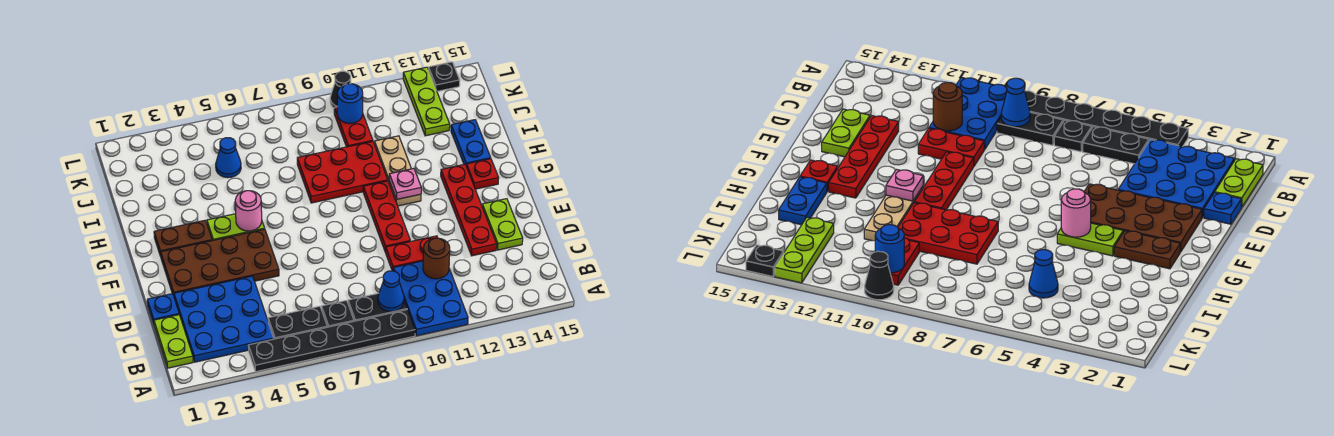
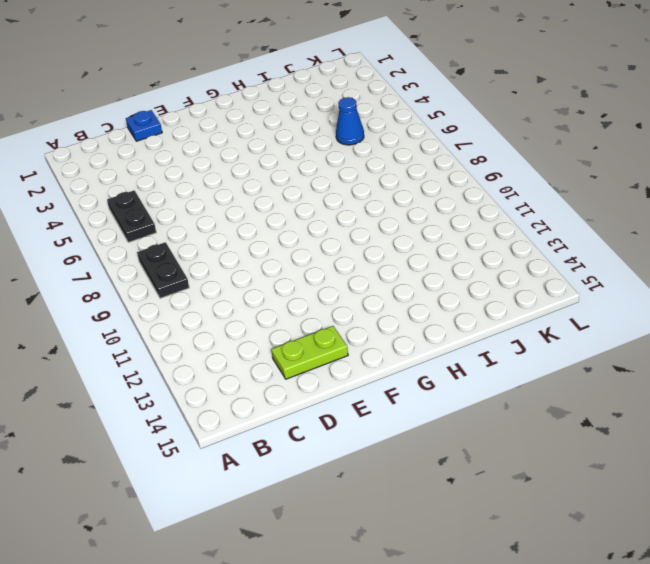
none -> black plate A4:A9 level 1
none -> blue plate A10:C11 level 1
none -> lime plate B1:C1 level 1

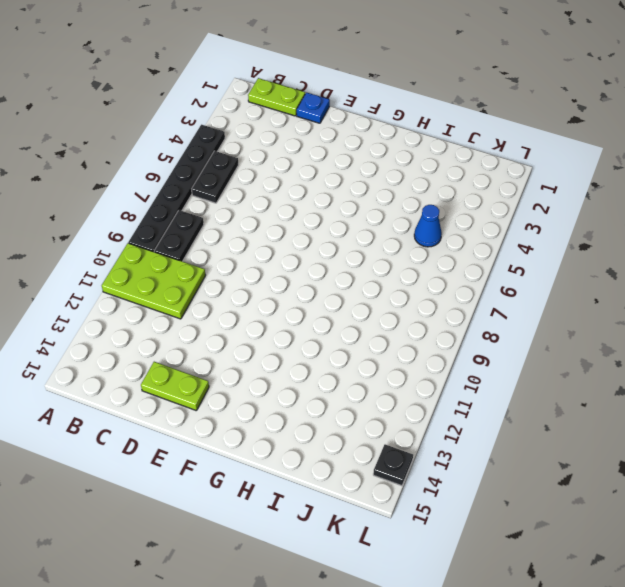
lime plate A10:C11 level 1 -> blue plate A10:C11 level 1
none -> blue plate B2:D4 level 1
none -> black plate B7 level 1
none -> red plate D10:D11 level 1

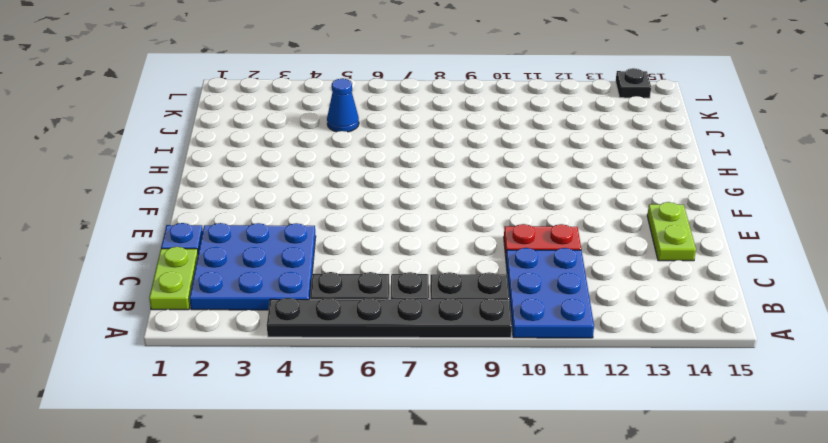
none -> red plate D13:G13 level 1
none -> brown plate E2:F5 level 1
none -> red plate E10:G10 level 1

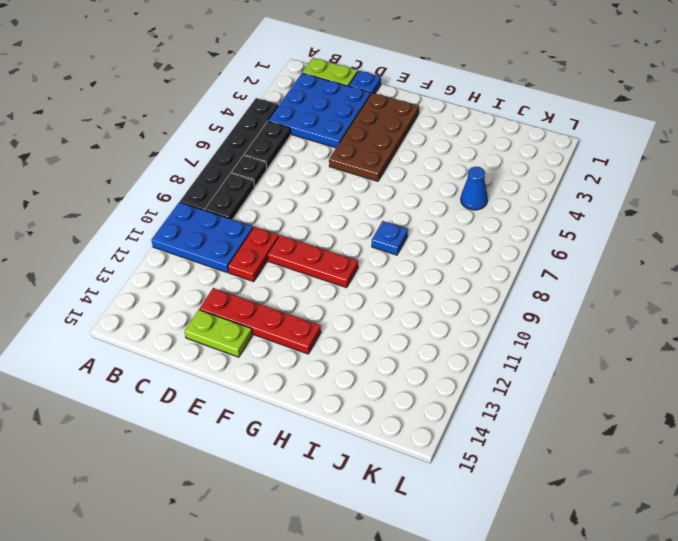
blue plate H8 level 1 -> red plate H8:I10 level 1
none -> brown plate G2:G3 level 1
none -> lime plate G4:G5 level 1
none -> tan plate G11:I11 level 1

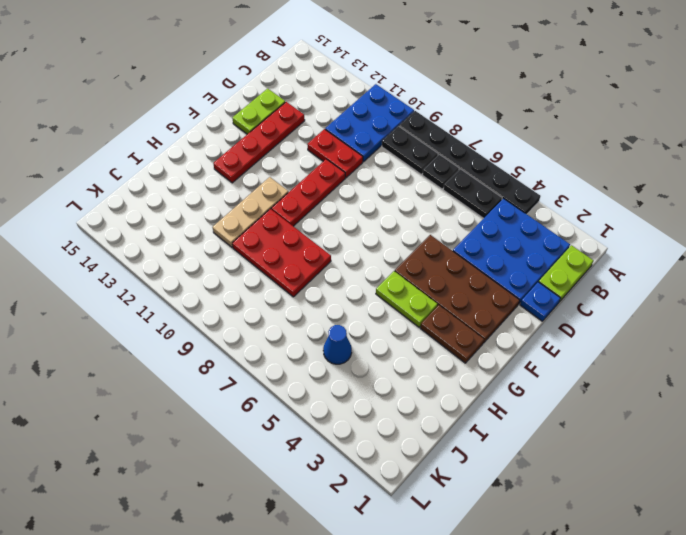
none -> red plate G14 level 1
none -> blue plate H14:I14 level 1
none -> red plate J10:K10 level 1

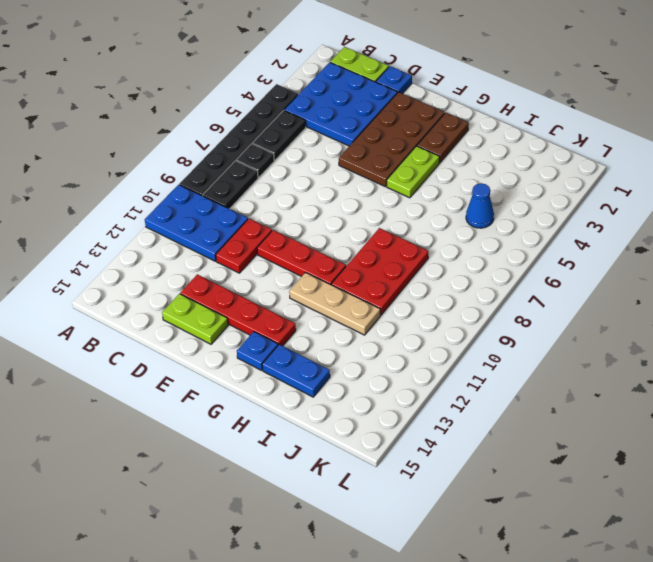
blue plate G14 level 1 -> red plate G14 level 1
none -> red plate J10:K10 level 1
none -> lime plate J13:L13 level 1
none -> black cone L10 level 1

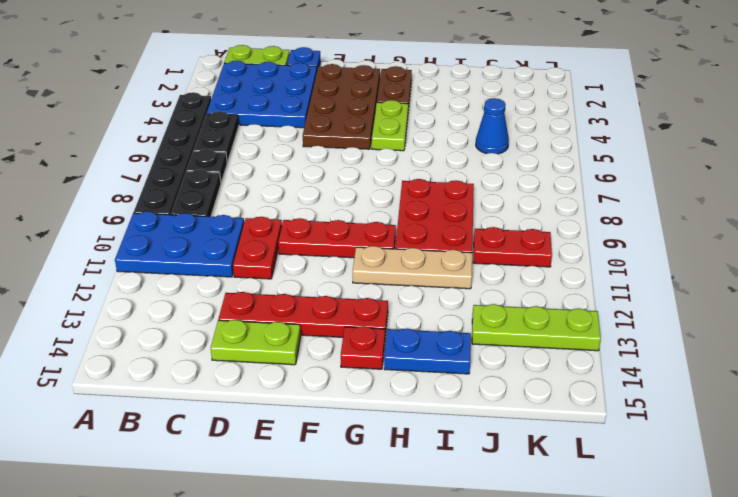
none -> black cone L10 level 1
none -> black plate L14 level 1
none -> blue cone B9 level 2

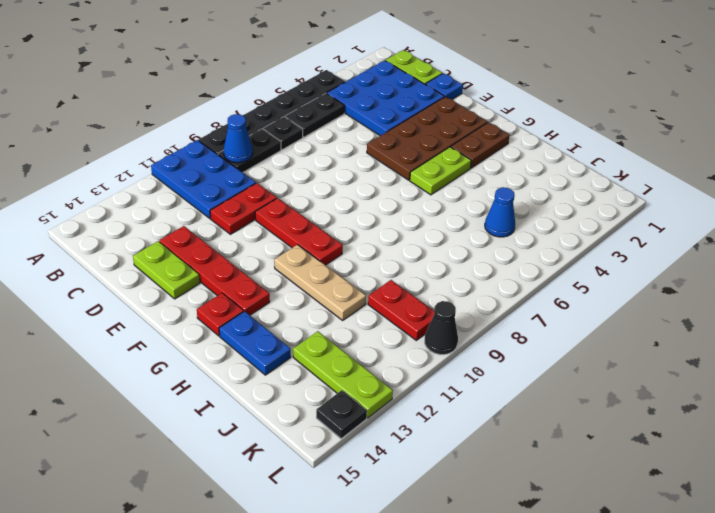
none -> red plate H8:I10 level 1
none -> brown round brick C11 level 2
none -> pink round brick G5 level 2

